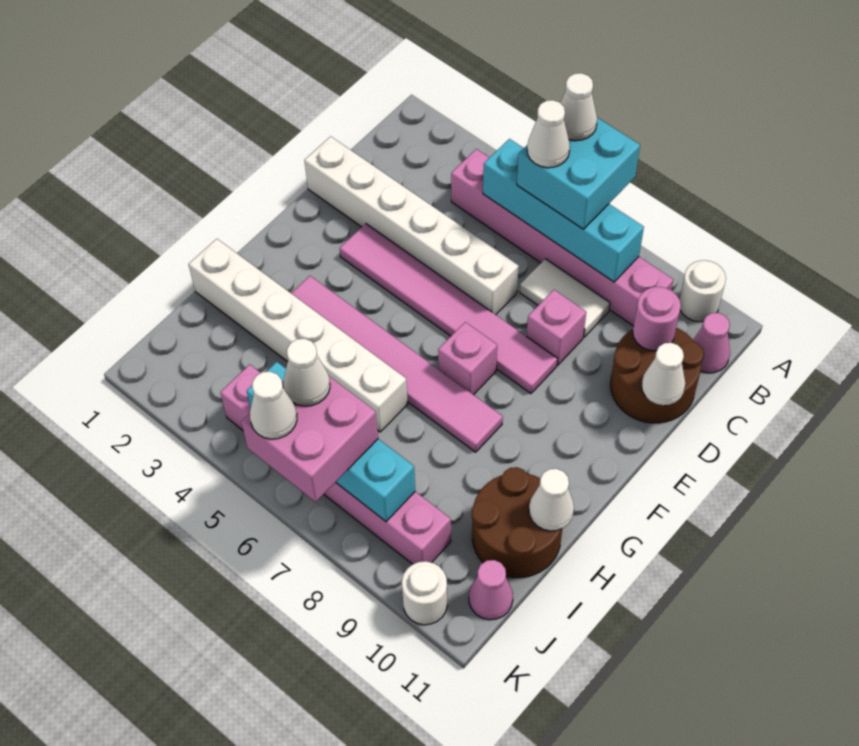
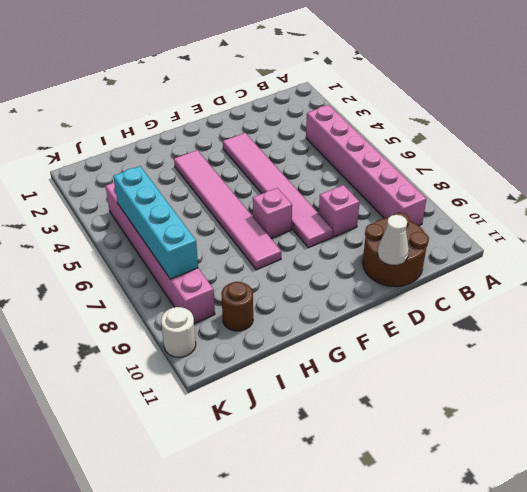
brown round brick I10 level 1 -> brown round brick H10:I11 level 1
none -> white round brick A10 level 1
none -> pink cone B11 level 1
none -> white tile C7:C8 level 1

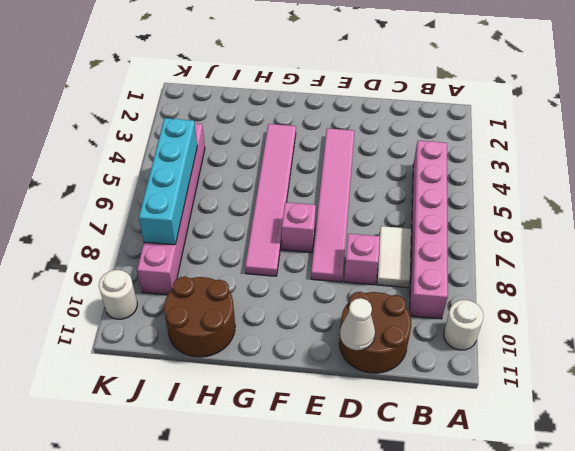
none -> pink cone B11 level 1
none -> white brick D1:D6 level 1
none -> white brick H1:H6 level 1

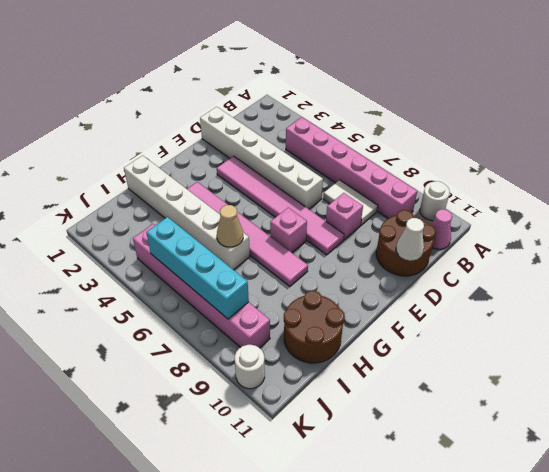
tan cone H6 level 2 -> none
none -> pink cone J11 level 1
none -> cyan brick B5:B8 level 2
none -> pink round brick C10 level 2

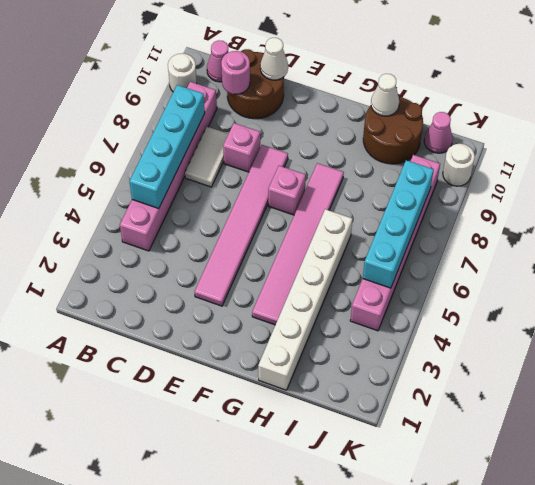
none -> white brick D1:D6 level 1
none -> cyan brick A6:B7 level 3
none -> pink brick J6:K7 level 3

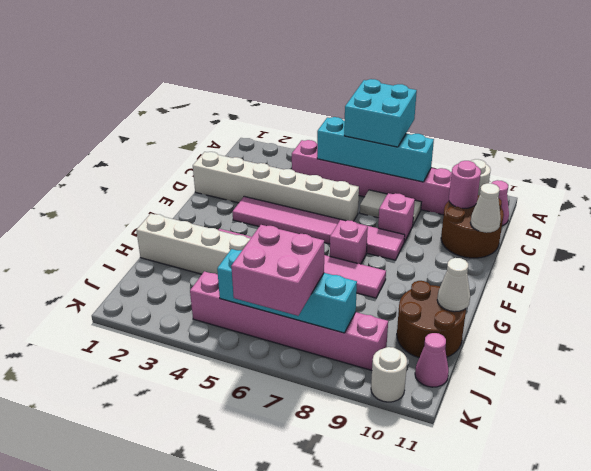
none -> white cone A6 level 4
none -> white cone B6 level 4
none -> white cone J6 level 4

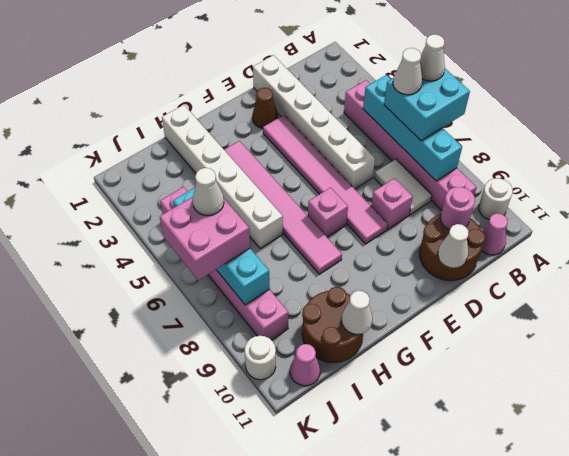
brown cone E2 level 1 -> none
none -> white cone K6 level 4

